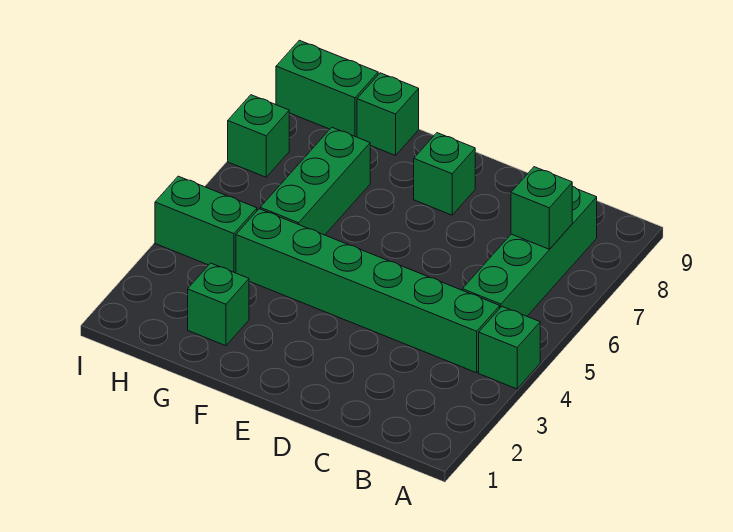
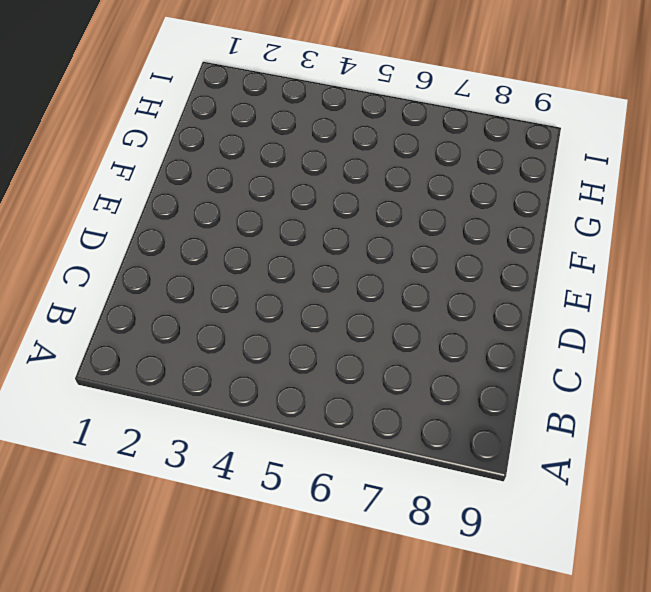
none -> green brick A4 level 1
none -> green brick B4:G4 level 1

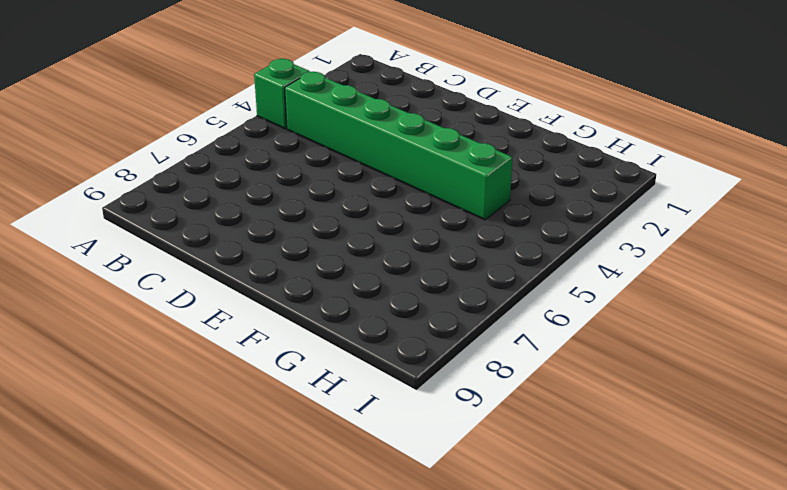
none -> green brick B5:B8 level 1
none -> green brick E8 level 1

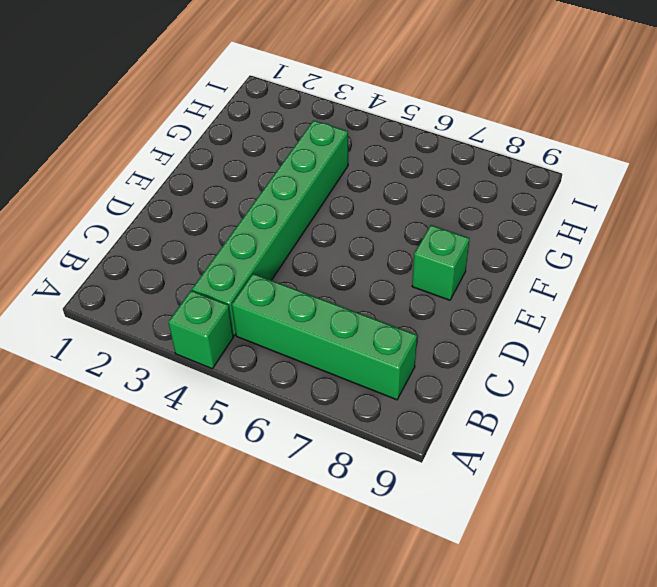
none -> green brick G2 level 1
none -> green brick G5:G7 level 1

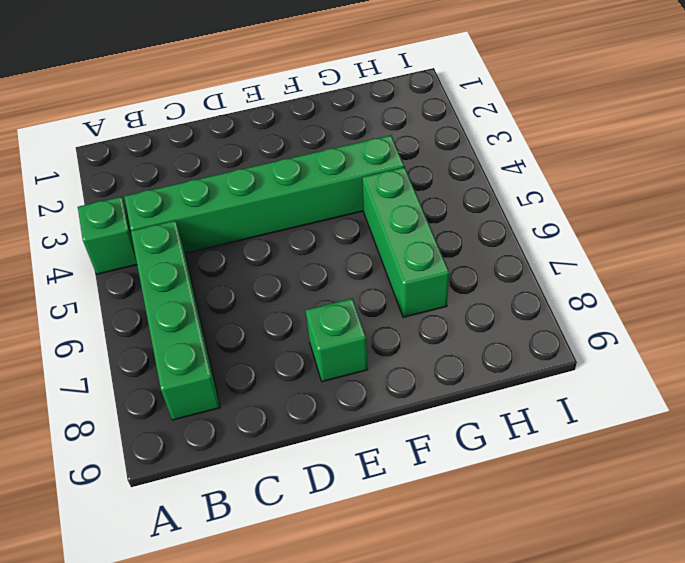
none -> green brick G2 level 1
none -> green brick G9 level 1

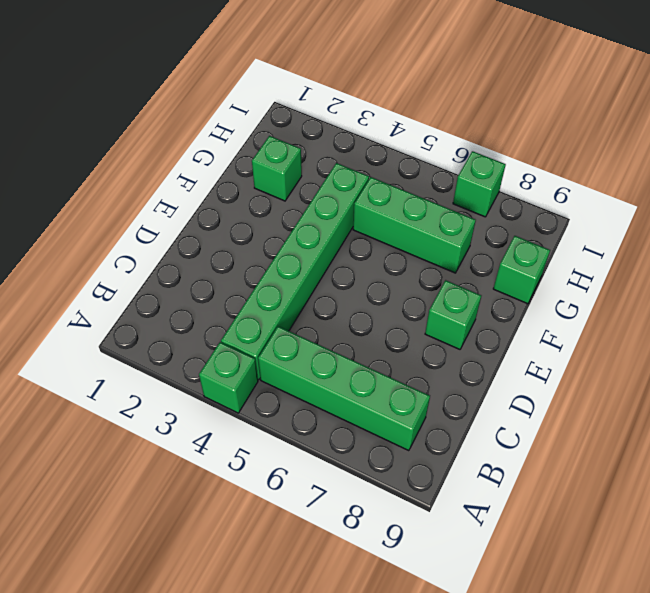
none -> green brick H4:I4 level 1
none -> green brick H9:I9 level 1

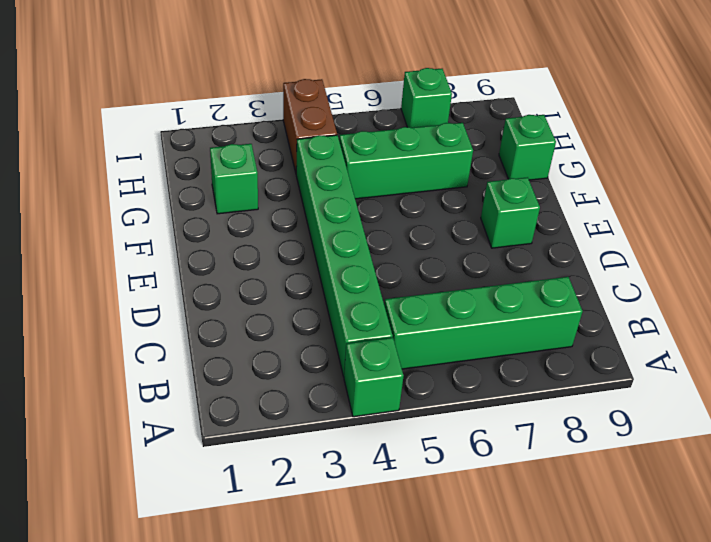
brown brick H4:I4 level 1 -> green brick H4:I4 level 1
none -> green brick H9:I9 level 1
none -> green brick B7 level 2

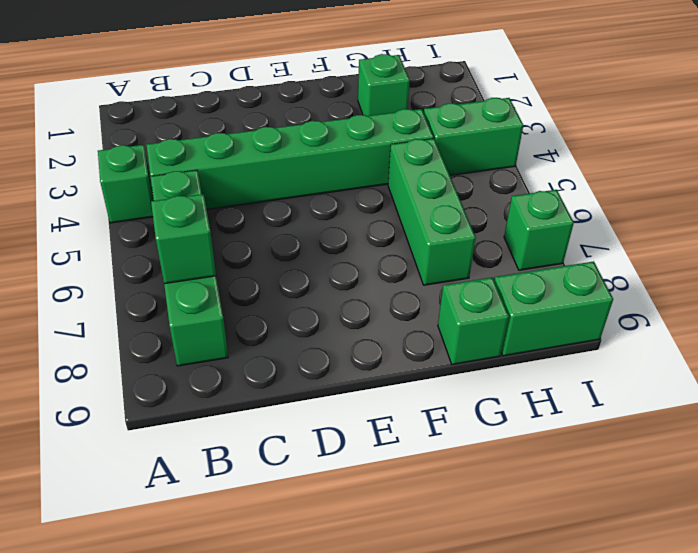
none -> green brick E8 level 1

